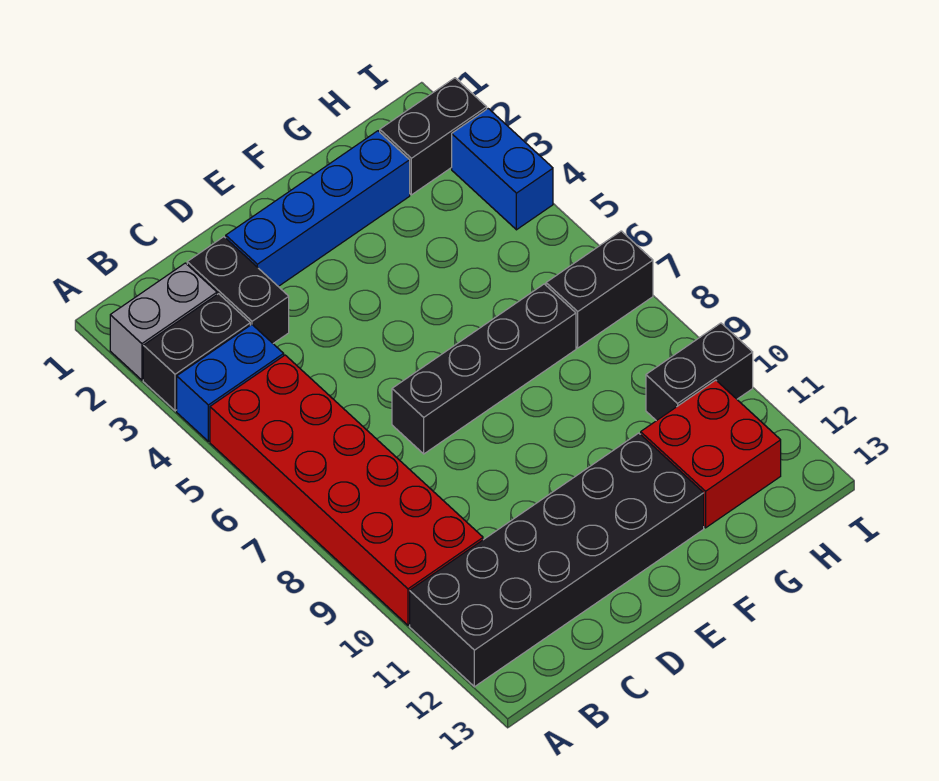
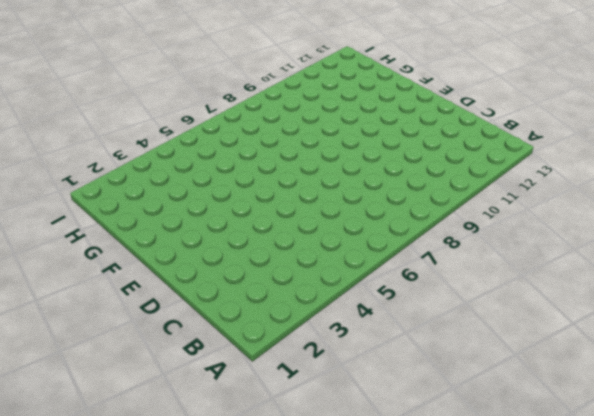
none -> grey brick A2:B2 level 1
none -> black brick A3:B3 level 1
none -> blue brick A4:B4 level 1

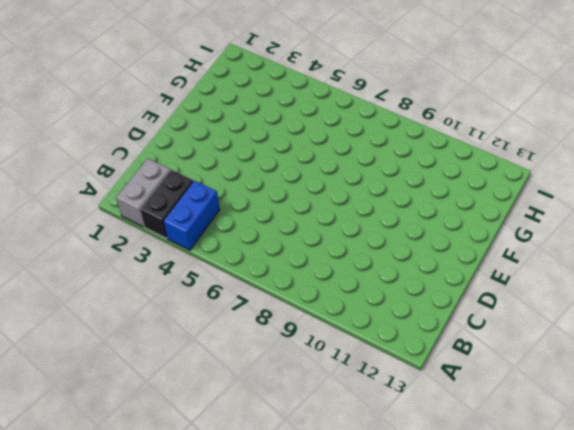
none -> red brick A5:B10 level 1
none -> black brick A11:F12 level 1
none -> black brick C2:C3 level 1

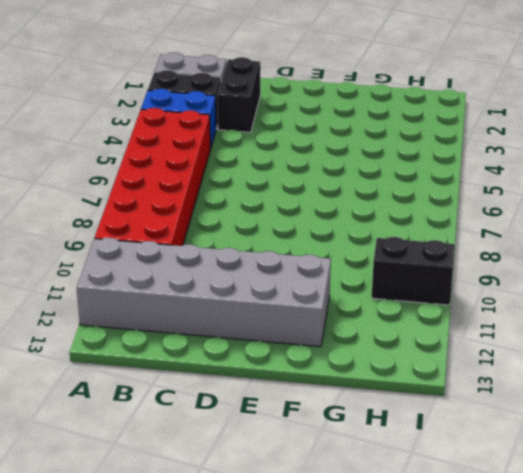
grey brick A11:F12 level 1 -> black brick A11:F12 level 1
none -> blue brick D2:G2 level 1
none -> black brick D7:G7 level 1
none -> red brick G11:H12 level 1

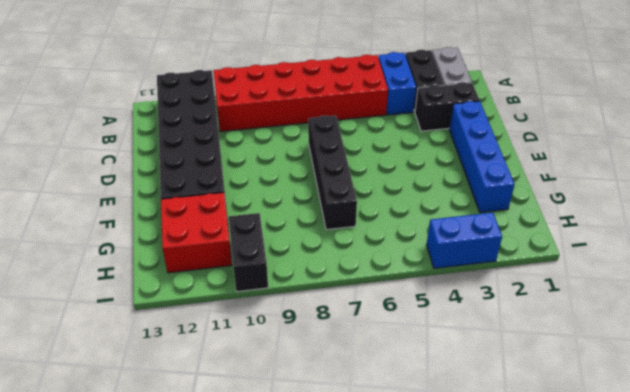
none -> black brick H2:I2 level 1
none -> black brick H7:I7 level 1

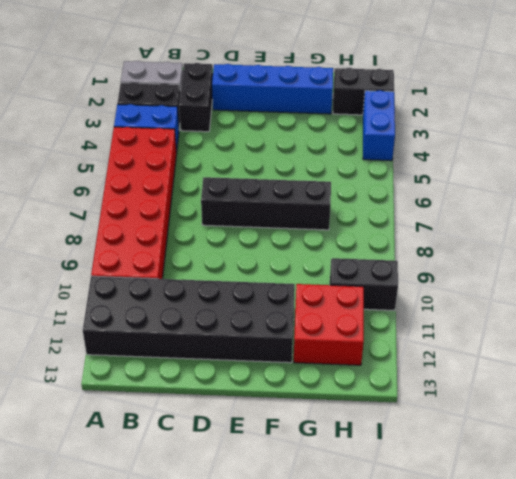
none -> black brick H7:I7 level 1

